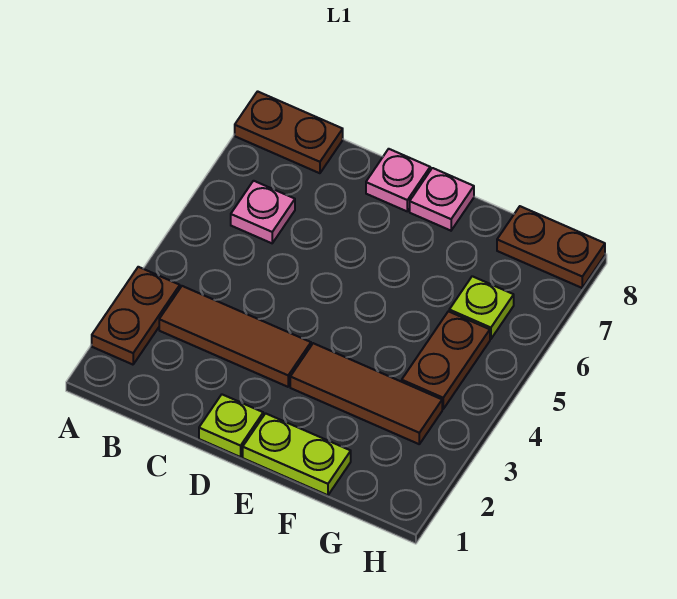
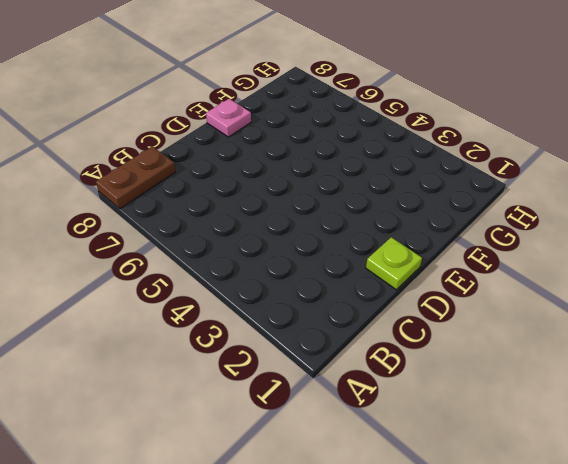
none -> brown plate A2:A3 level 1
none -> brown tile B3:D3 level 1
none -> pink plate B6 level 1

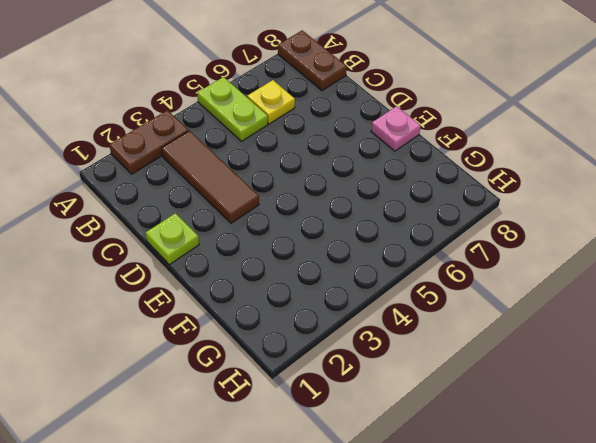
lime plate A5:B5 level 1 -> lime plate E1:F1 level 1
yellow plate B6 level 1 -> pink plate B6 level 1
none -> pink plate D8 level 1
none -> brown tile E3:G3 level 1
none -> brown plate G4:G5 level 1

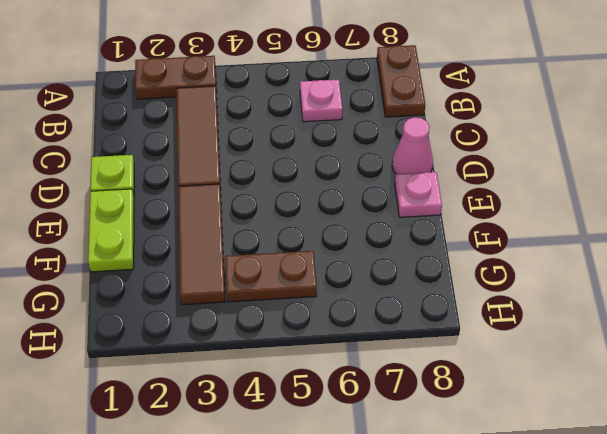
pink cone D8 level 1 -> pink plate D8 level 1
none -> lime plate G6 level 1
none -> brown plate G8:H8 level 1

